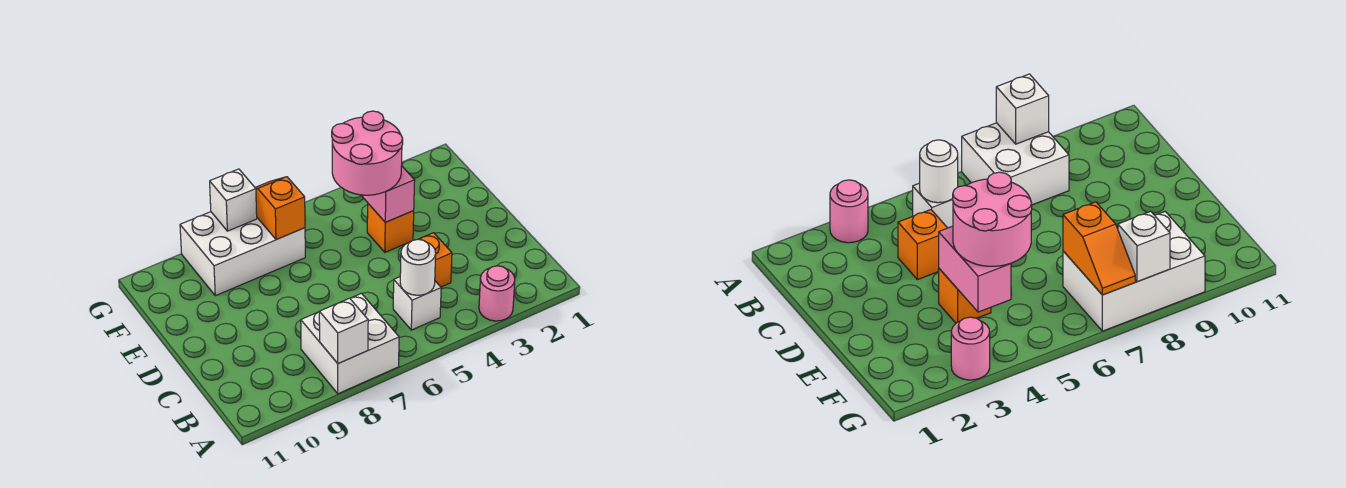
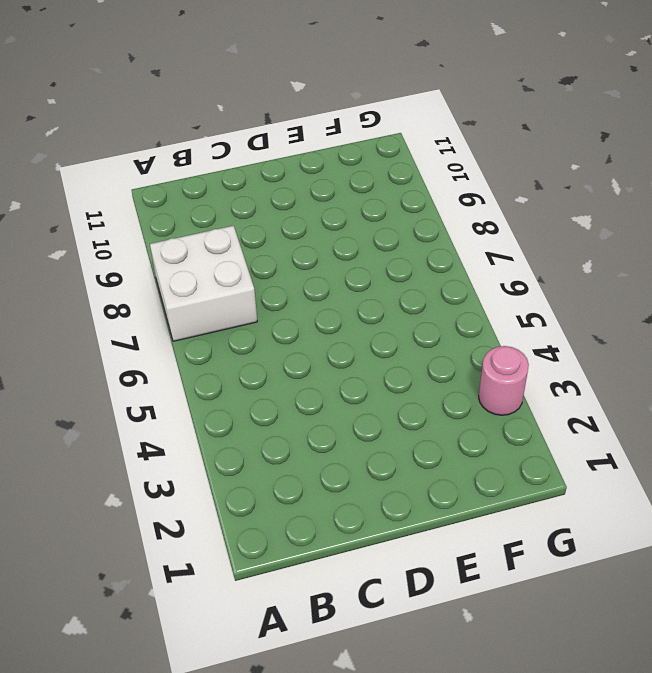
none -> pink round brick A3 level 1
none -> white brick B5 level 1
none -> orange brick C4 level 1

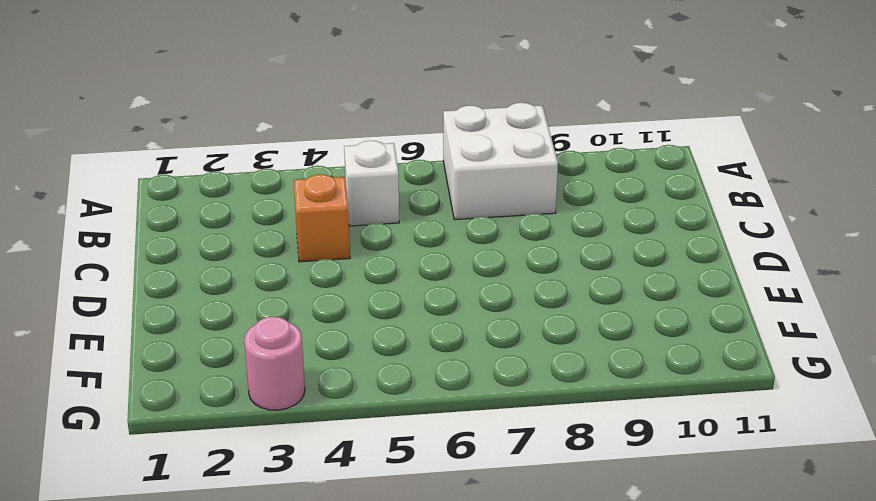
none -> pink round brick A3 level 1
none -> orange brick E4 level 1
none -> white brick F7:G9 level 1

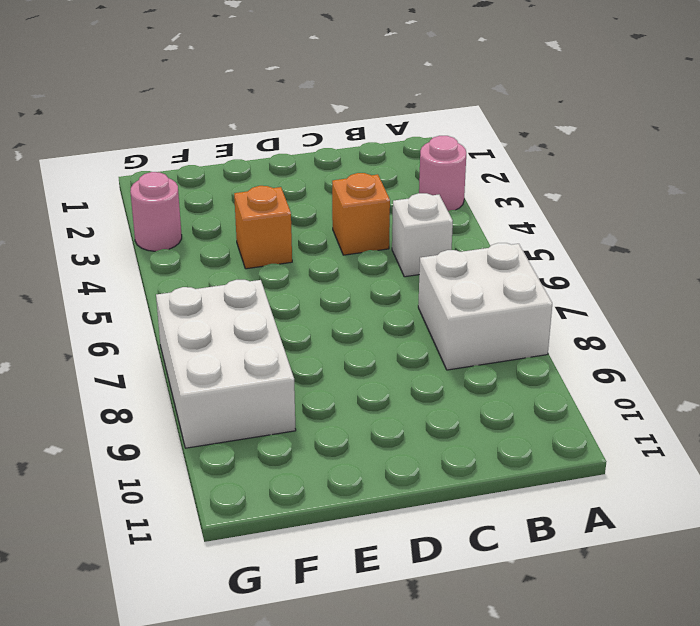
none -> white brick A8 level 2
none -> white round brick B5 level 2
none -> pink brick E4:F4 level 2

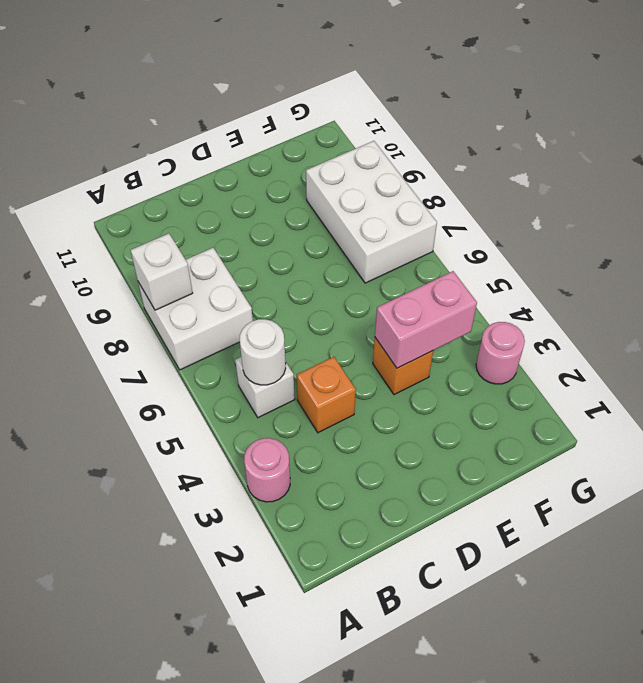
none -> orange slope F7:G7 level 2 top F
none -> white brick G8 level 2
none -> pink round brick E4:F5 level 3

